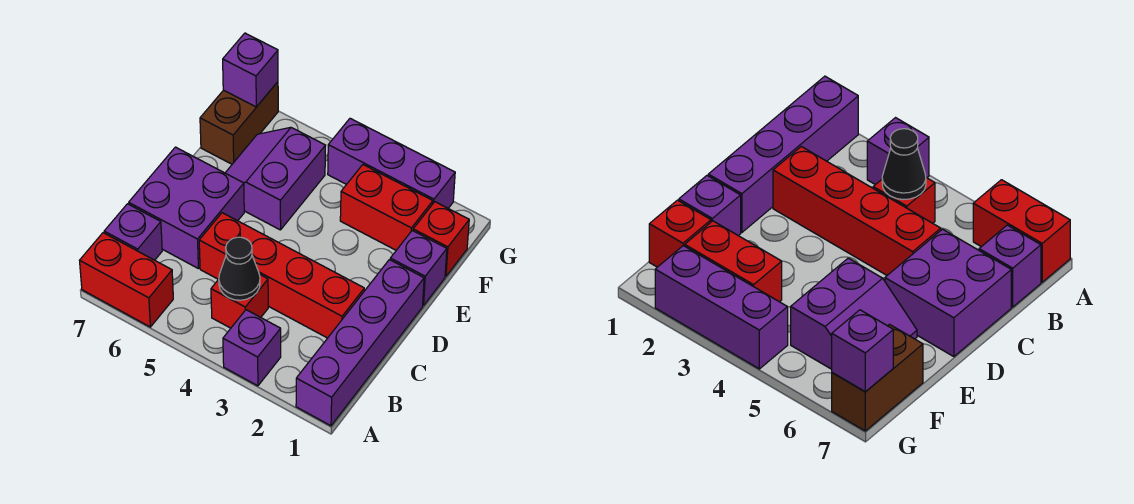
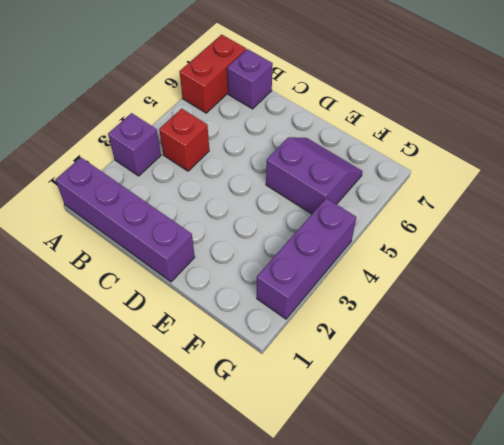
none -> red brick C2:C5 level 1
none -> purple brick C6:D7 level 1
none -> purple brick E1 level 1

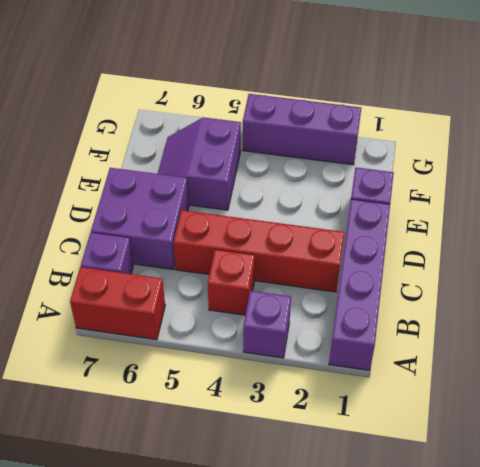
none -> red brick F1 level 1
none -> red brick F2:F3 level 1
none -> brown brick F7:G7 level 1

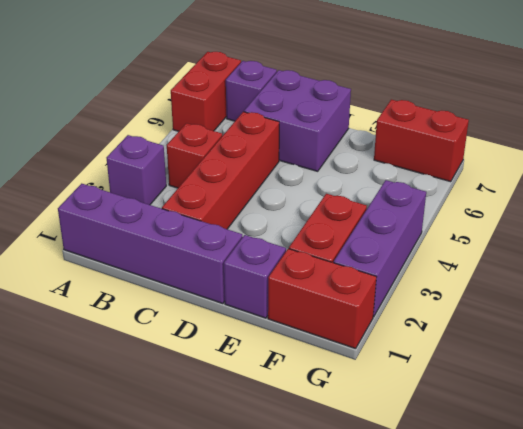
red brick F1:G1 level 1 -> red brick F1 level 1
red brick F7:G7 level 1 -> brown brick F7:G7 level 1
none -> purple slope E5:F6 level 1 top 5
none -> black cone B4 level 2
none -> purple brick G7 level 2

